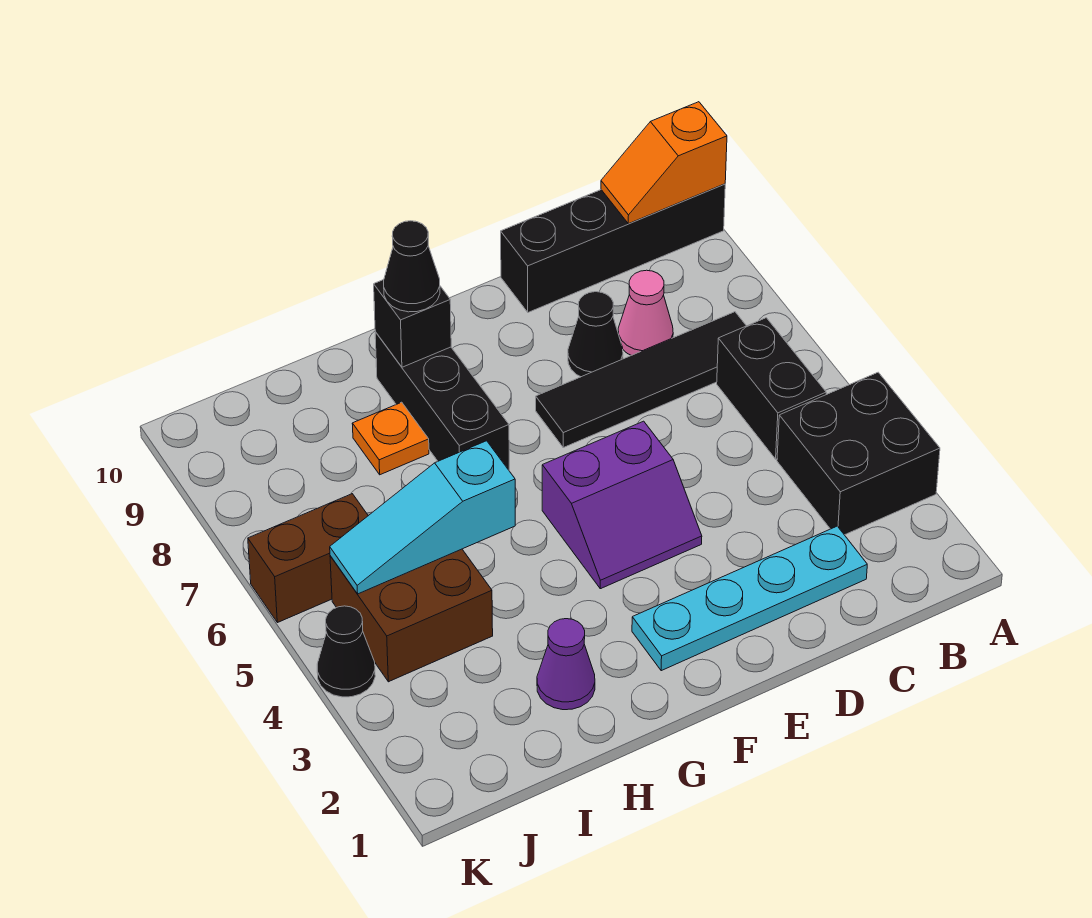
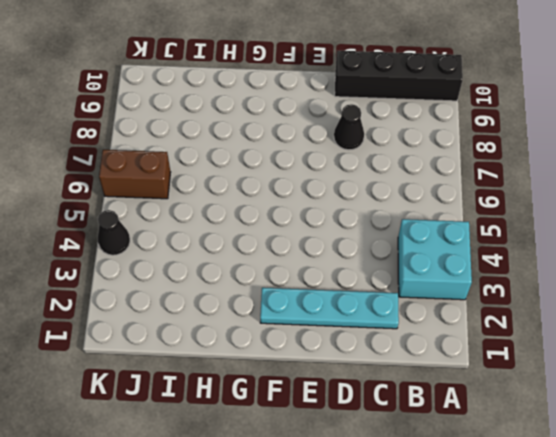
cyan brick A3:B4 level 1 -> black brick A3:B4 level 1
none -> black brick B5:B6 level 1
none -> black tile B7:E7 level 1
none -> pink cone C8 level 1

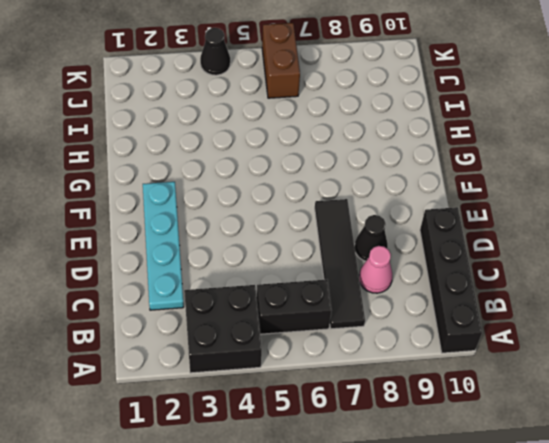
none -> purple slope E4:F5 level 1 top 5
none -> black brick G7:G9 level 1
none -> purple cone H2 level 1

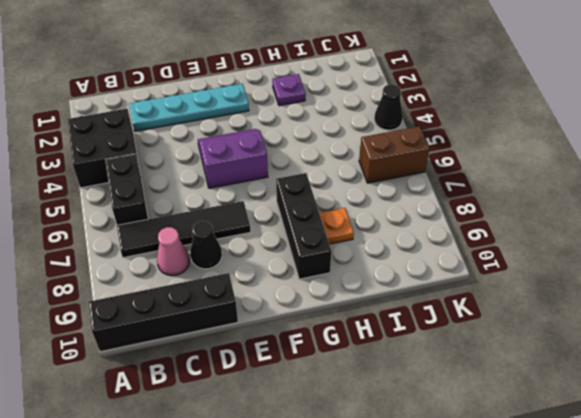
purple plate H2 level 1 -> purple cone H2 level 1
none -> brown brick I4:J5 level 1
none -> orange slope A10:B10 level 2 top A
none -> black brick G9 level 2

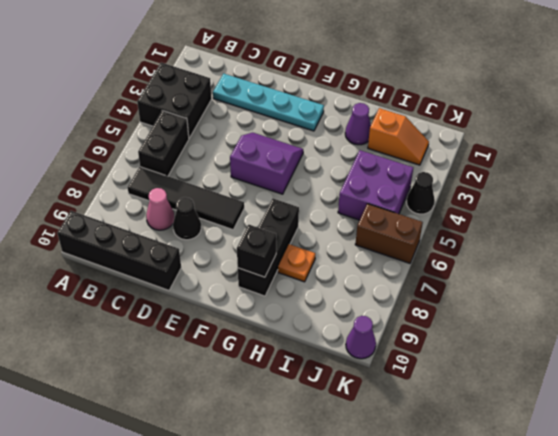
orange slope I2:J2 level 1 top I -> orange slope A10:B10 level 2 top A
purple brick I4:J5 level 1 -> brown brick I4:J5 level 1
purple cone K10 level 1 -> none
none -> cyan slope H5:J5 level 2 top H
none -> black cone G9 level 3

